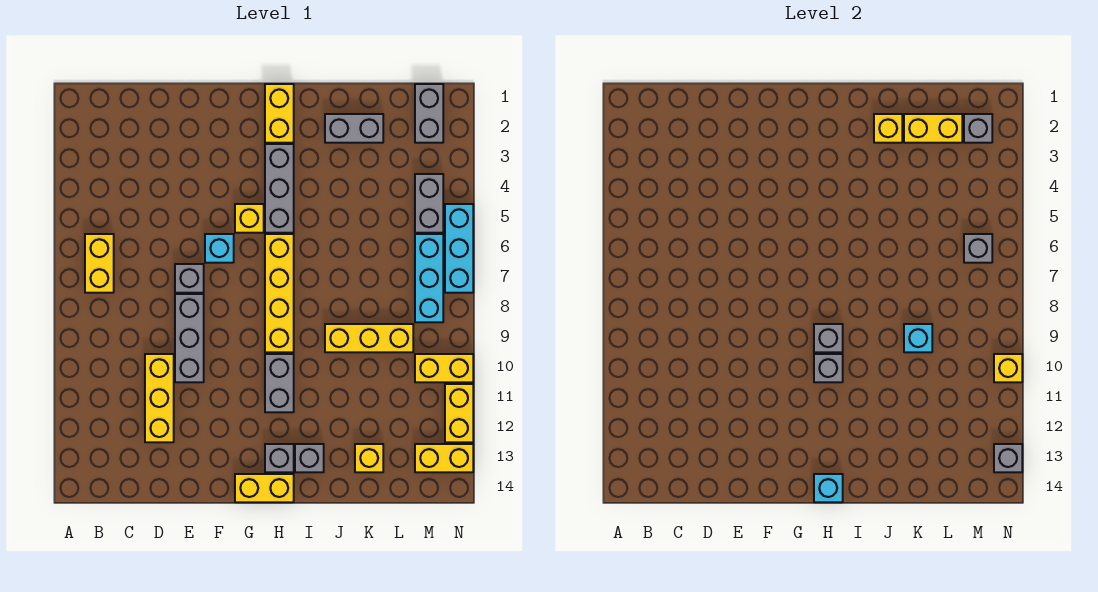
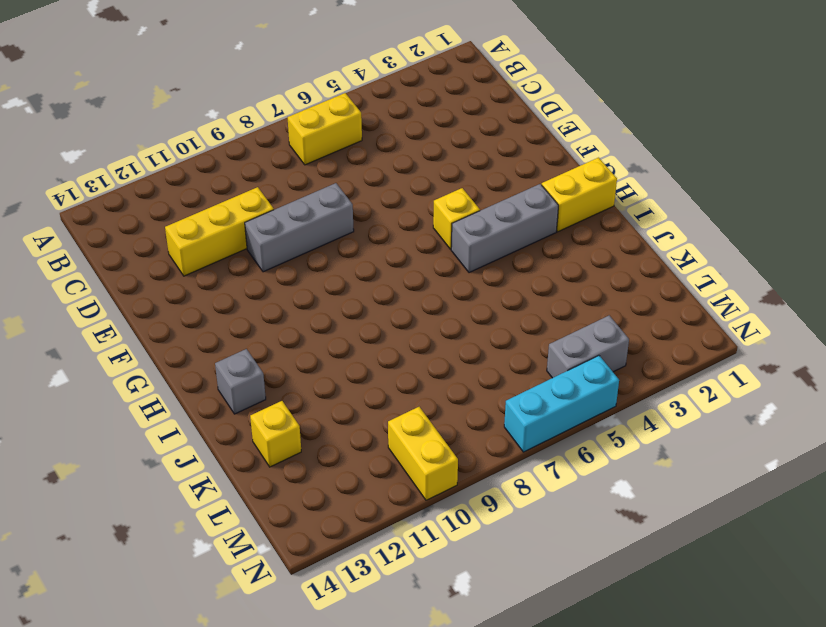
none -> grey brick E7 level 1
none -> cyan brick F6 level 1
none -> yellow brick G14:H14 level 1
none -> yellow brick H6:H9 level 1

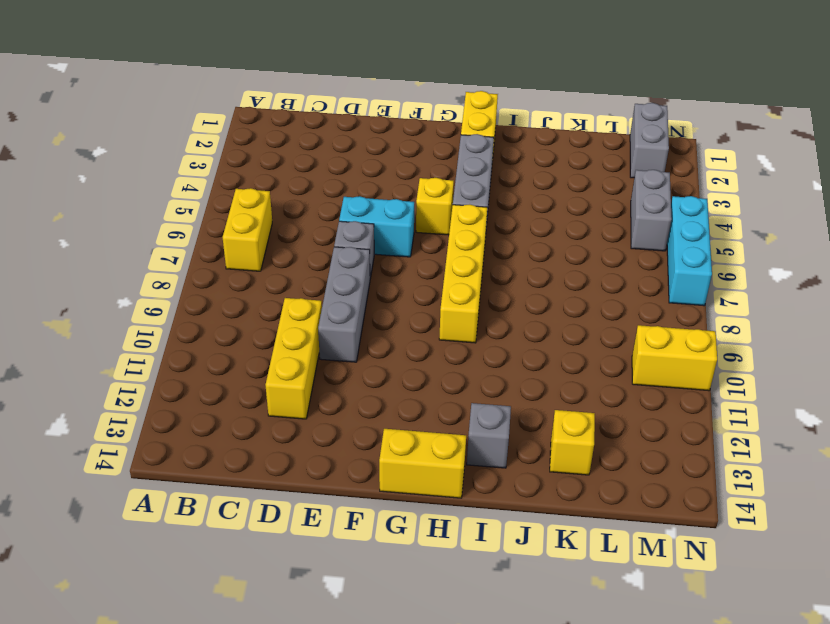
cyan brick E6:F6 level 1 -> cyan brick F6 level 1
none -> grey brick H10:H11 level 1
none -> grey brick H13 level 1
none -> grey brick J2:K2 level 1
none -> yellow brick J9:L9 level 1

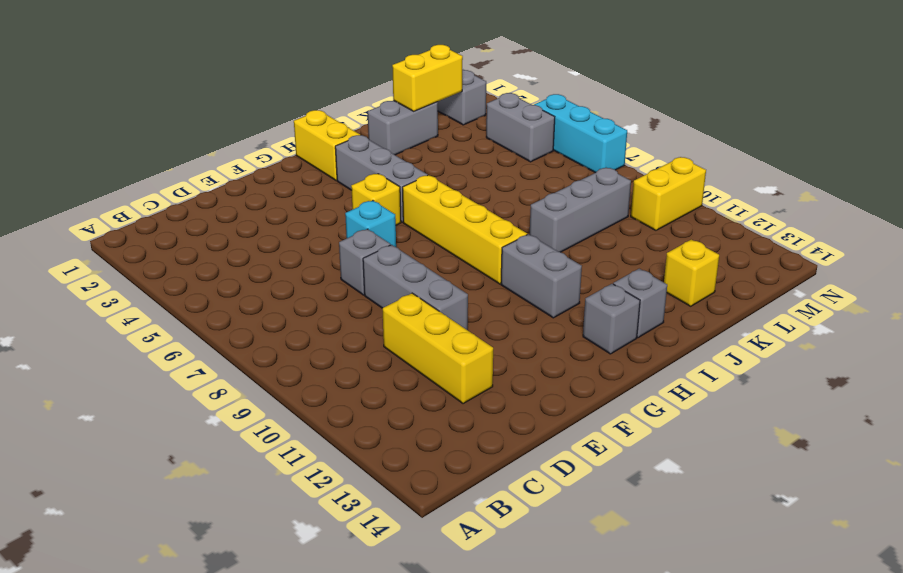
grey brick J9:L9 level 1 -> yellow brick J9:L9 level 1
none -> yellow brick B6:B7 level 1
none -> yellow brick G14:H14 level 1
none -> cyan brick M6:M8 level 1
none -> yellow brick M13:N13 level 1

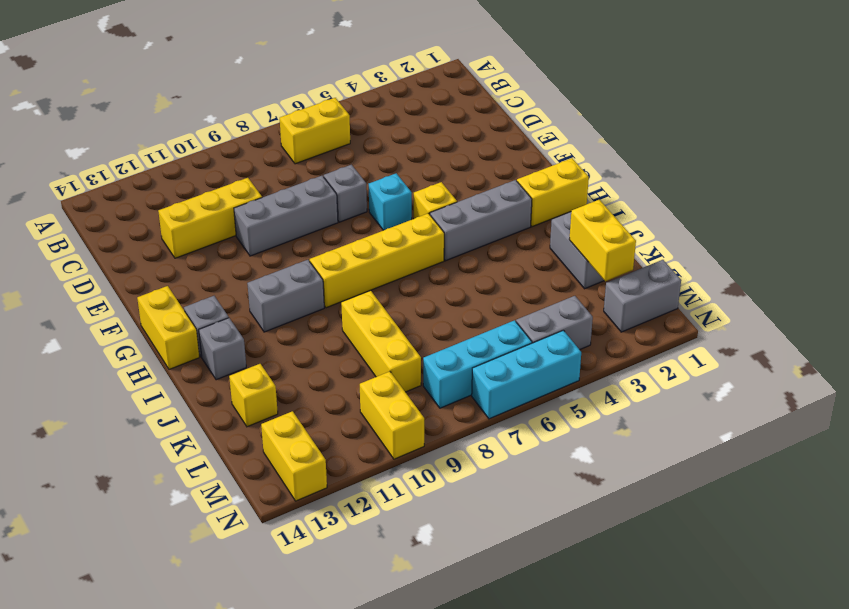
none -> yellow brick N11:N12 level 1
none -> grey brick H9 level 2
none -> grey brick H10 level 2
none -> cyan brick H14 level 2

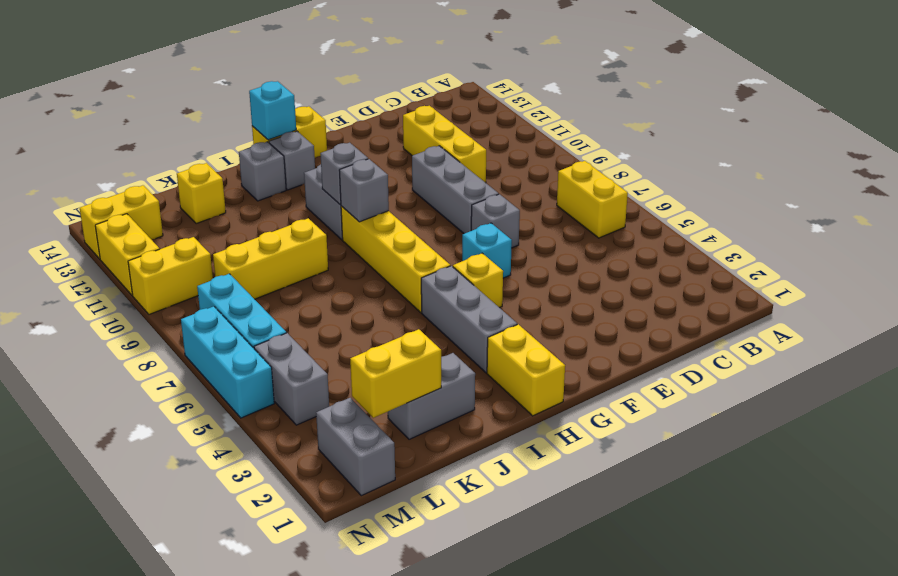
none -> yellow brick J2 level 2
none -> cyan brick K9 level 2
none -> grey brick M2 level 2
none -> grey brick M6 level 2

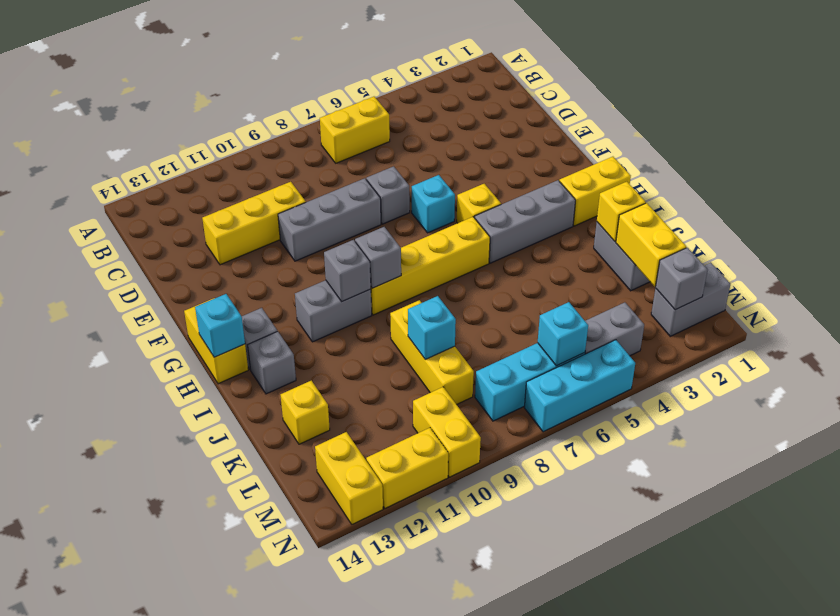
cyan brick M6 level 2 -> grey brick M6 level 2
none -> yellow brick N10 level 2
none -> grey brick N13 level 2

